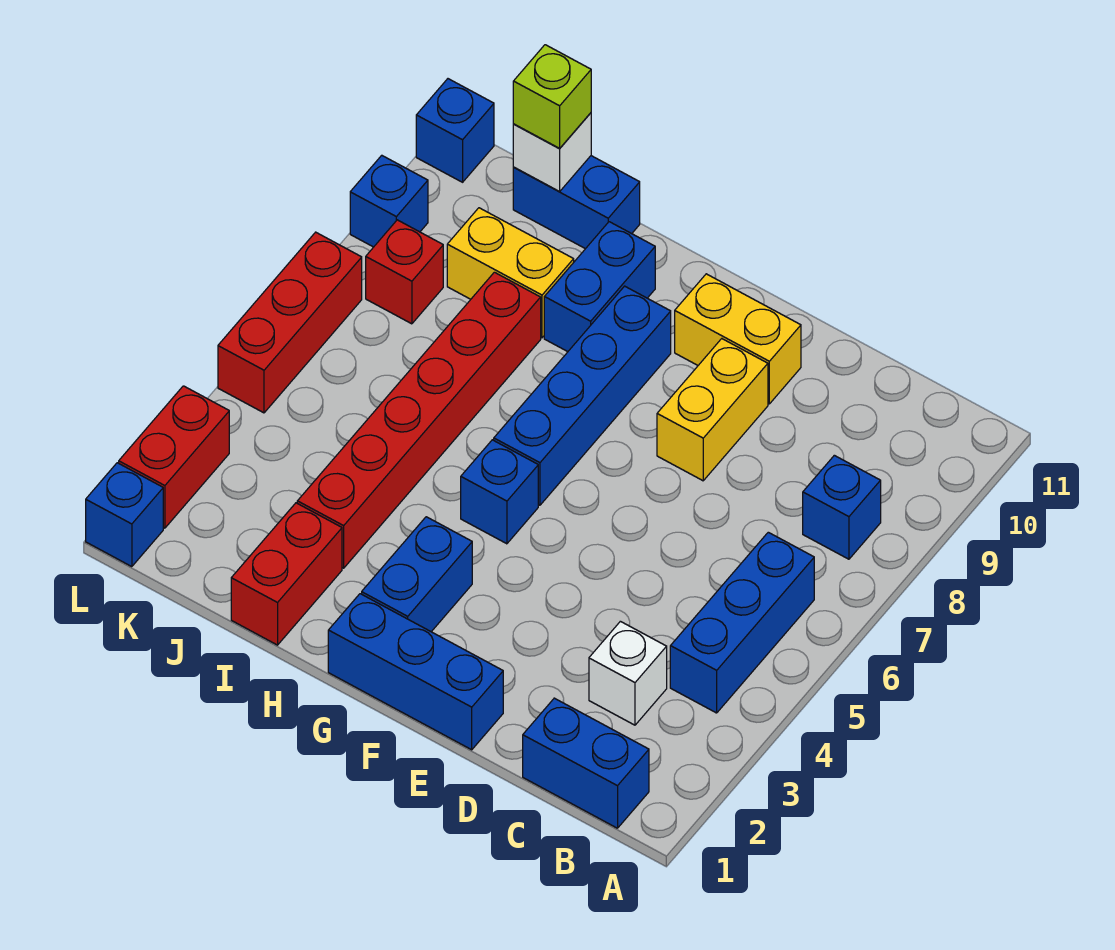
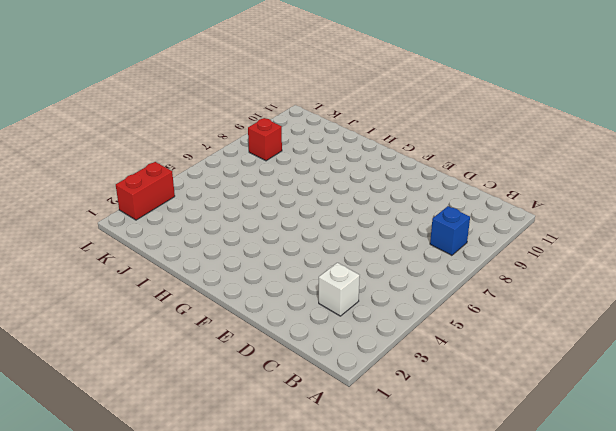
none -> blue brick B1:C1 level 1
none -> blue brick B4:B6 level 1
none -> blue brick E1:G1 level 1

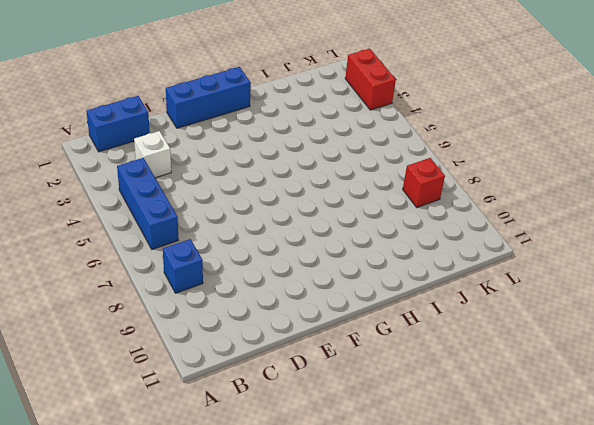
none -> yellow brick E8:E9 level 1
none -> yellow brick E10:F10 level 1
none -> blue brick G2:G3 level 1

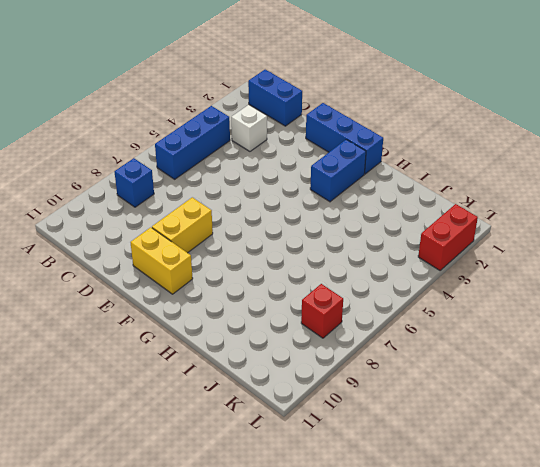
none -> blue brick G5 level 1
none -> blue brick G6:G9 level 1
none -> blue brick H9:H10 level 1

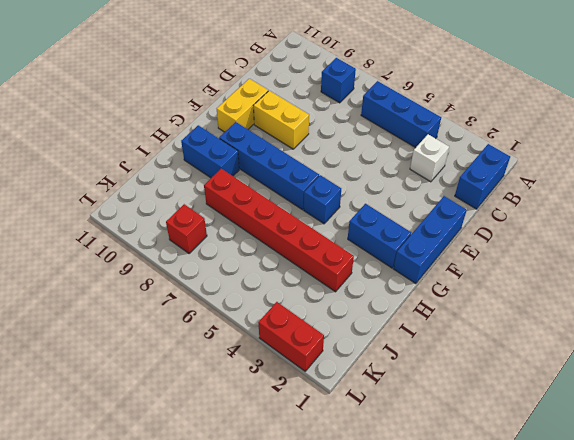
none -> red brick I1:I2 level 1
none -> yellow brick I9:J9 level 1
none -> blue brick I11:J11 level 1

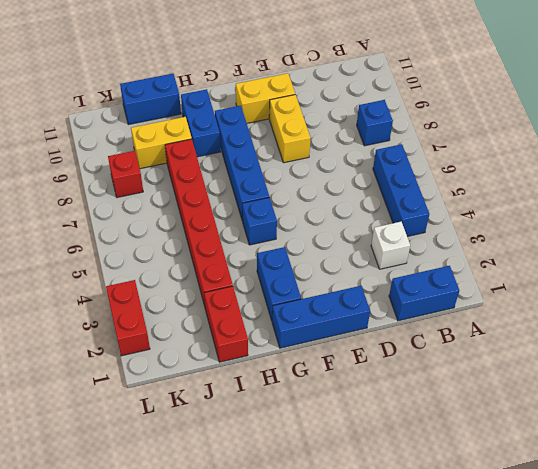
none -> blue brick L1 level 1
none -> red brick L5:L7 level 1
none -> blue brick L9 level 1

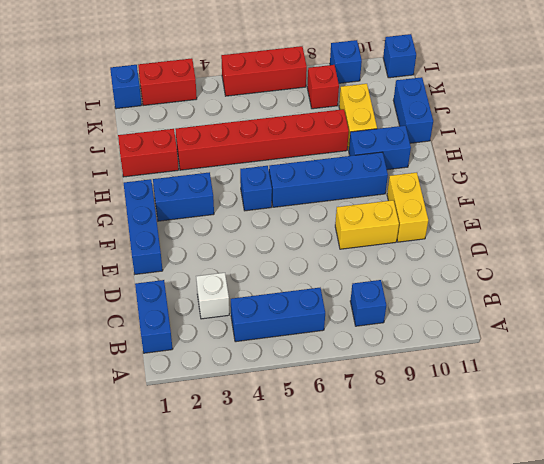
none -> white brick J11 level 2
none -> lime brick J11 level 3

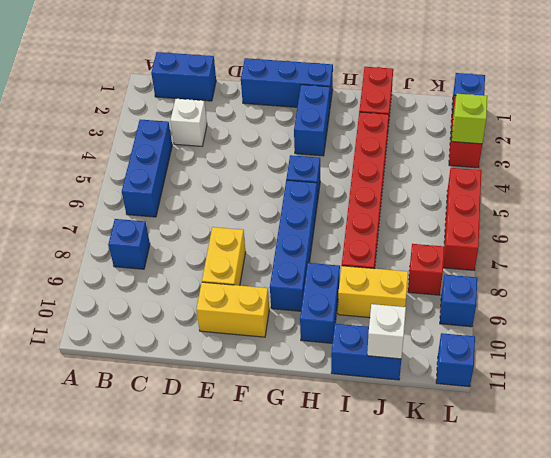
lime brick L3 level 2 -> lime brick J11 level 3

